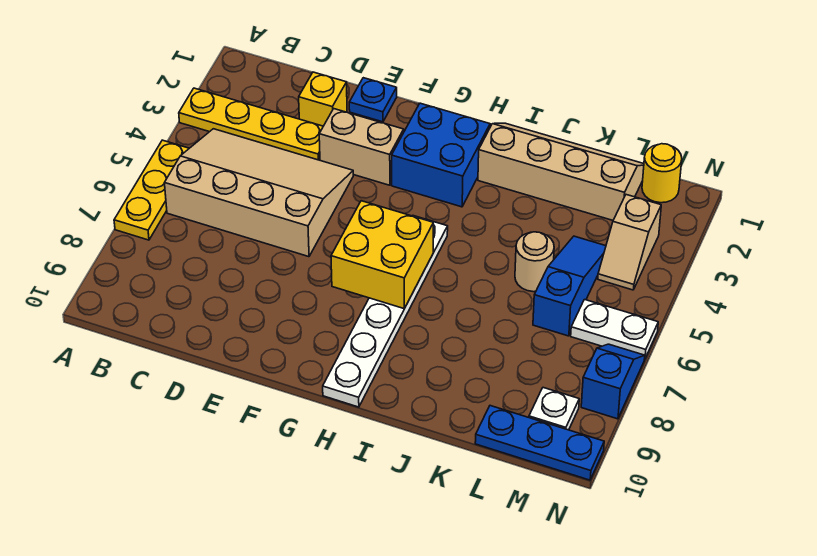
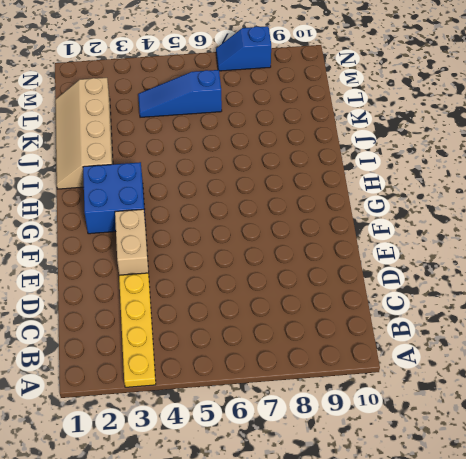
none -> yellow plate A5:A7 level 1
none -> tan slope B4:E6 level 1 top 6
none -> yellow brick D2 level 1

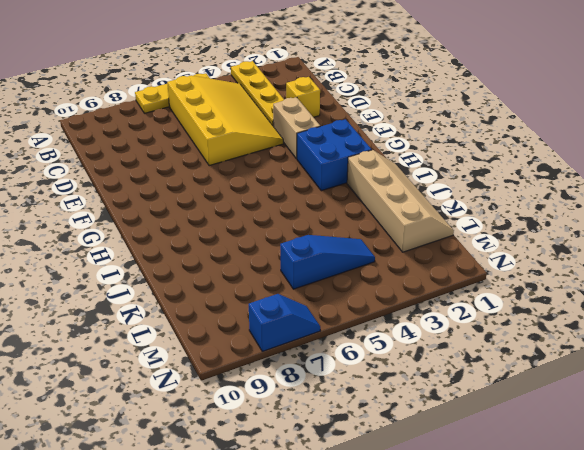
yellow slope B4:E6 level 1 top 6 -> tan slope B4:E6 level 1 top 6
none -> blue plate E1 level 1
none -> white plate H5:H10 level 1
none -> tan round brick K5 level 1

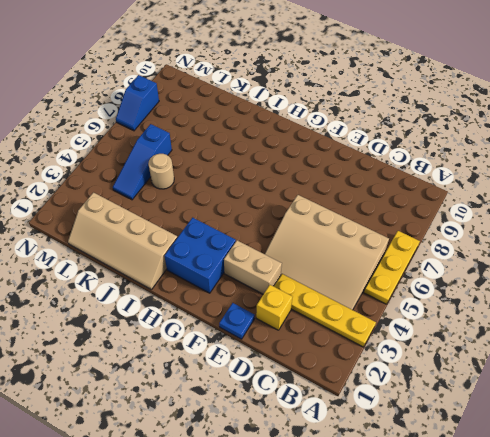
none -> white plate H5:H10 level 1
none -> blue plate L10:N10 level 1
none -> yellow round brick M1 level 1

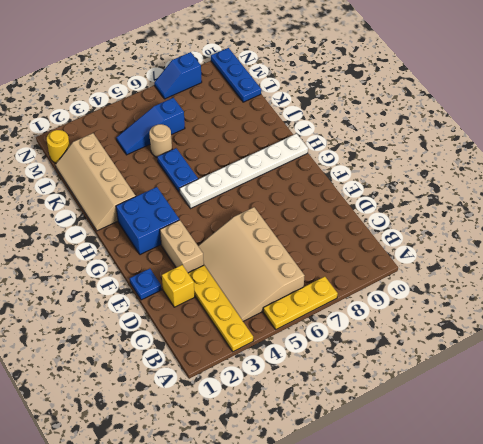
blue plate I5:J5 level 1 -> none
none -> tan slope M3:M4 level 1 top 3
none -> white plate M6:N6 level 1
none -> white plate M9 level 1

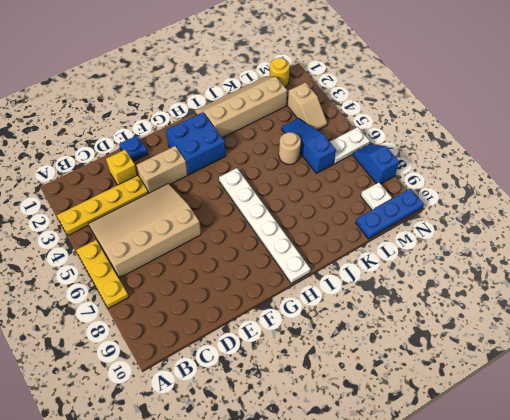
none -> yellow brick G6:H7 level 2

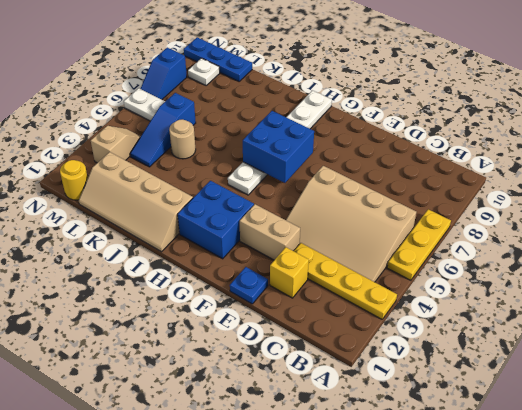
blue brick G6:H7 level 2 -> yellow brick G6:H7 level 2

